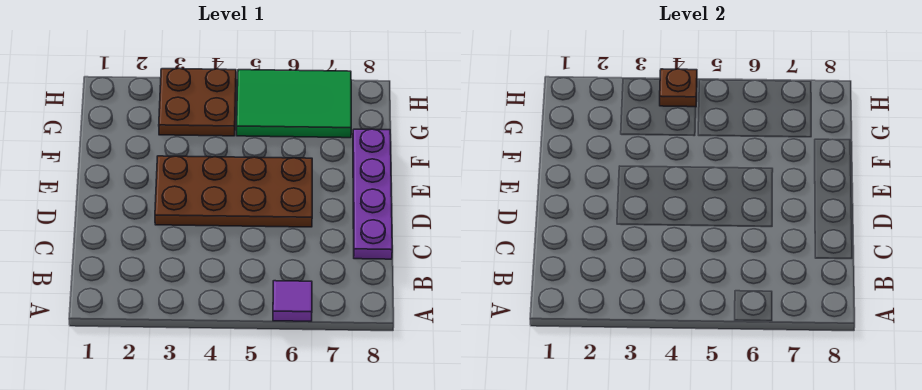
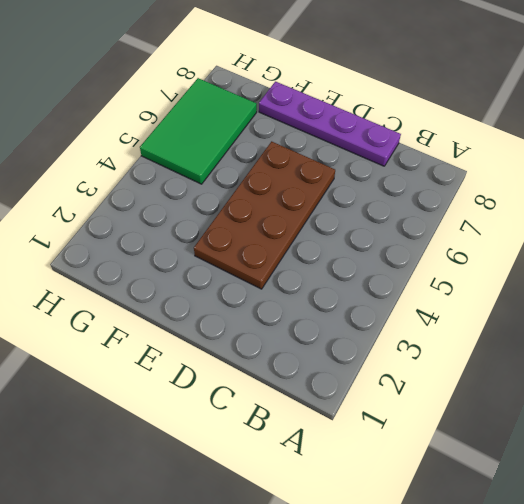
none -> purple tile A6 level 1
none -> brown plate G3:H4 level 1

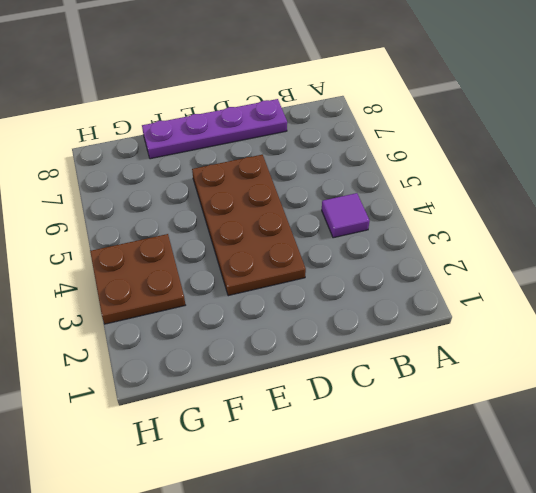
purple tile B4 level 1 -> purple tile A6 level 1
none -> green tile G5:H7 level 1
none -> brown plate H4 level 2

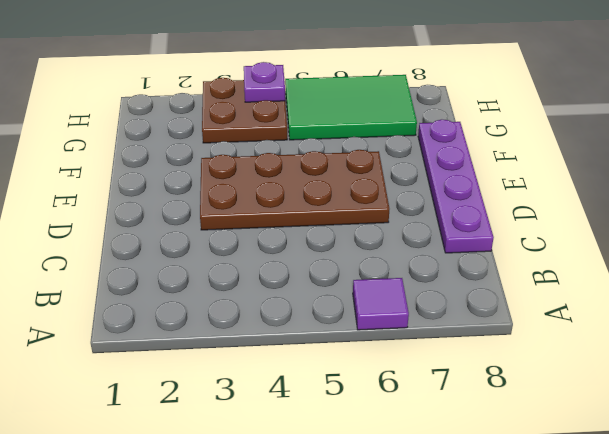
purple plate H4 level 2 -> brown plate H4 level 2

